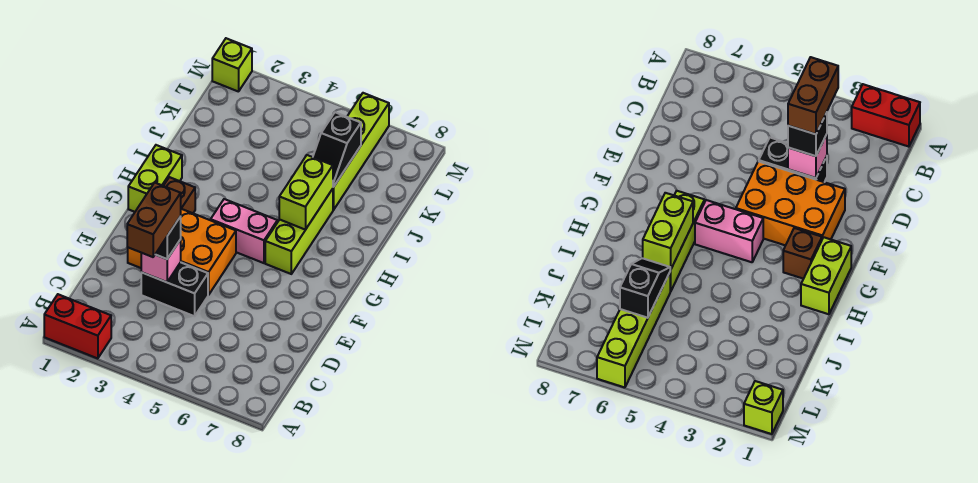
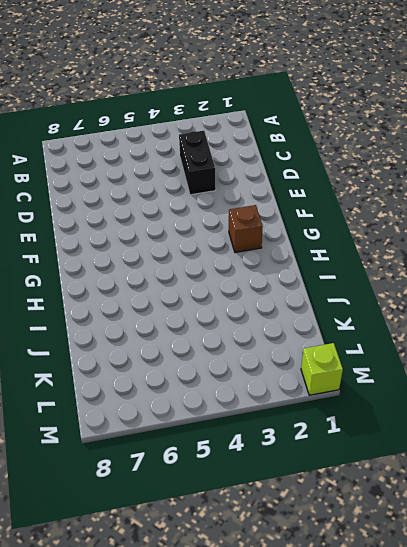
black brick C3:D3 level 1 -> black brick D3:D4 level 1
none -> red brick A1:A2 level 1
none -> orange brick E2:F4 level 1
none -> lime brick G1:H1 level 1

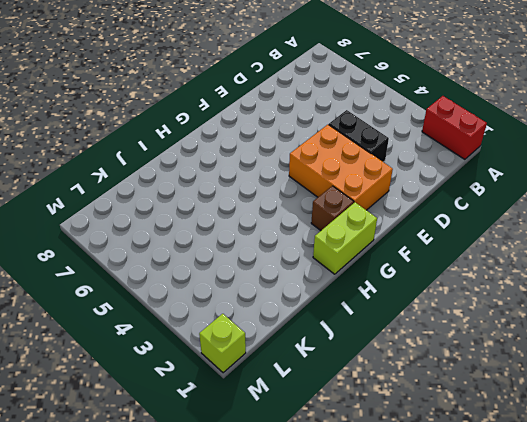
none -> pink brick G4:G5 level 1
none -> lime brick G6:I6 level 1
none -> lime brick J6:M6 level 1

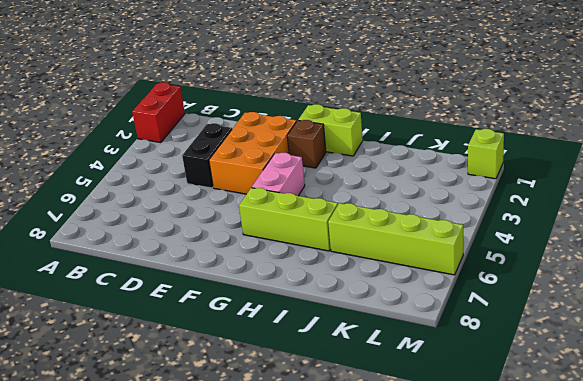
none -> pink brick D3 level 2
none -> lime brick H6:I6 level 2
none -> black slope J6:K6 level 2 top K

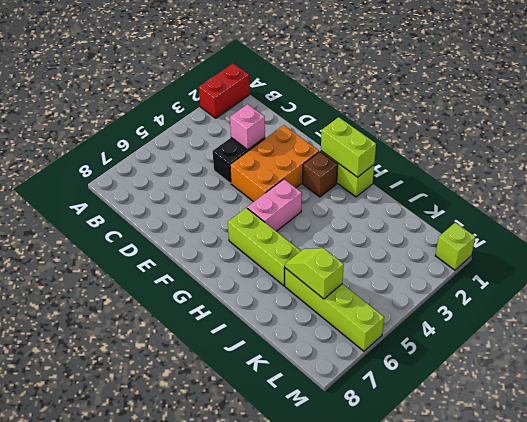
lime brick G1:H1 level 2 -> lime brick H6:I6 level 2
lime slope J6:K6 level 2 top K -> black slope J6:K6 level 2 top K
none -> black brick D3 level 3
none -> brown brick C3:D3 level 4

